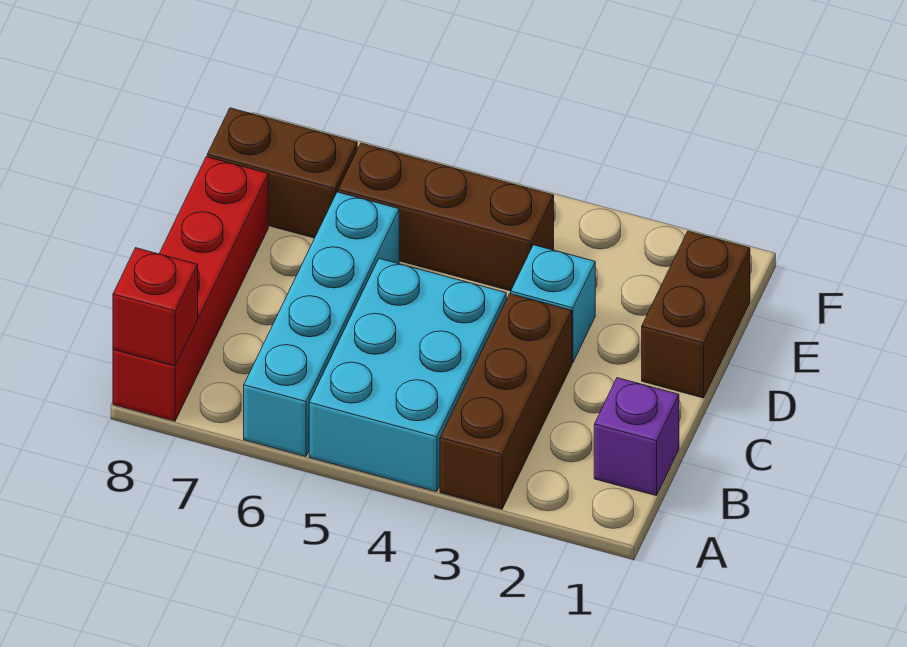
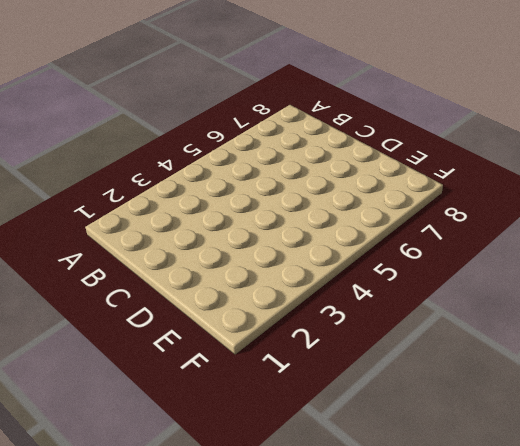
none -> brown brick A3:C3 level 1
none -> cyan brick A4:C5 level 1

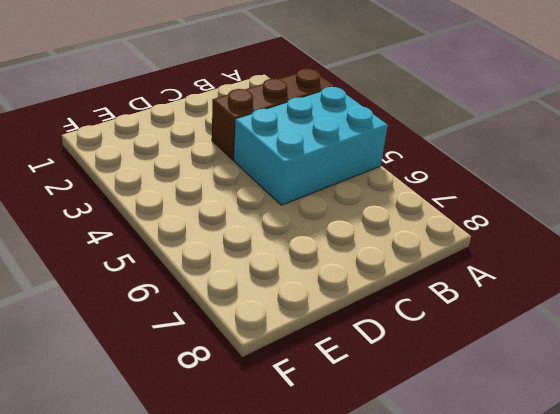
none -> cyan brick A6:D6 level 1
none -> red brick A8:D8 level 1

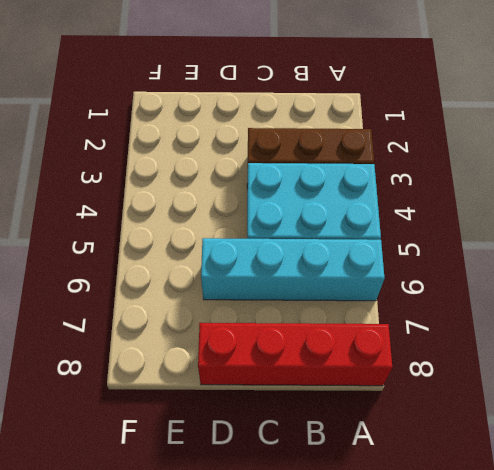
none -> purple brick B1 level 1
none -> brown brick D1:E1 level 1

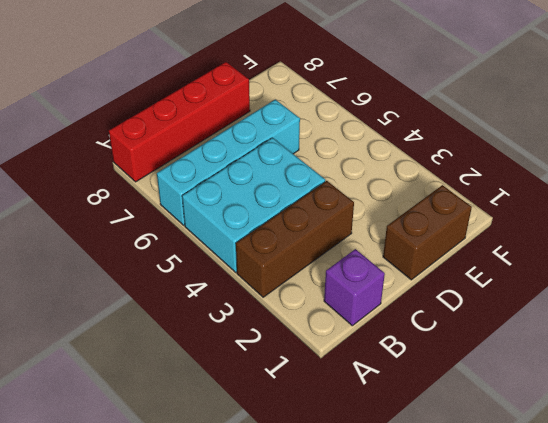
none -> cyan brick D3 level 1
none -> brown brick E4:E6 level 1

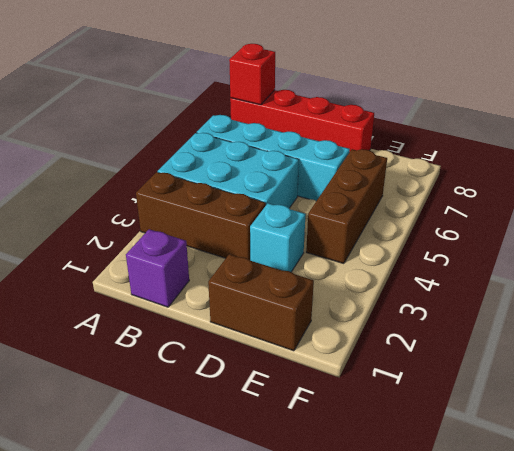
none -> brown brick E7:E8 level 1

